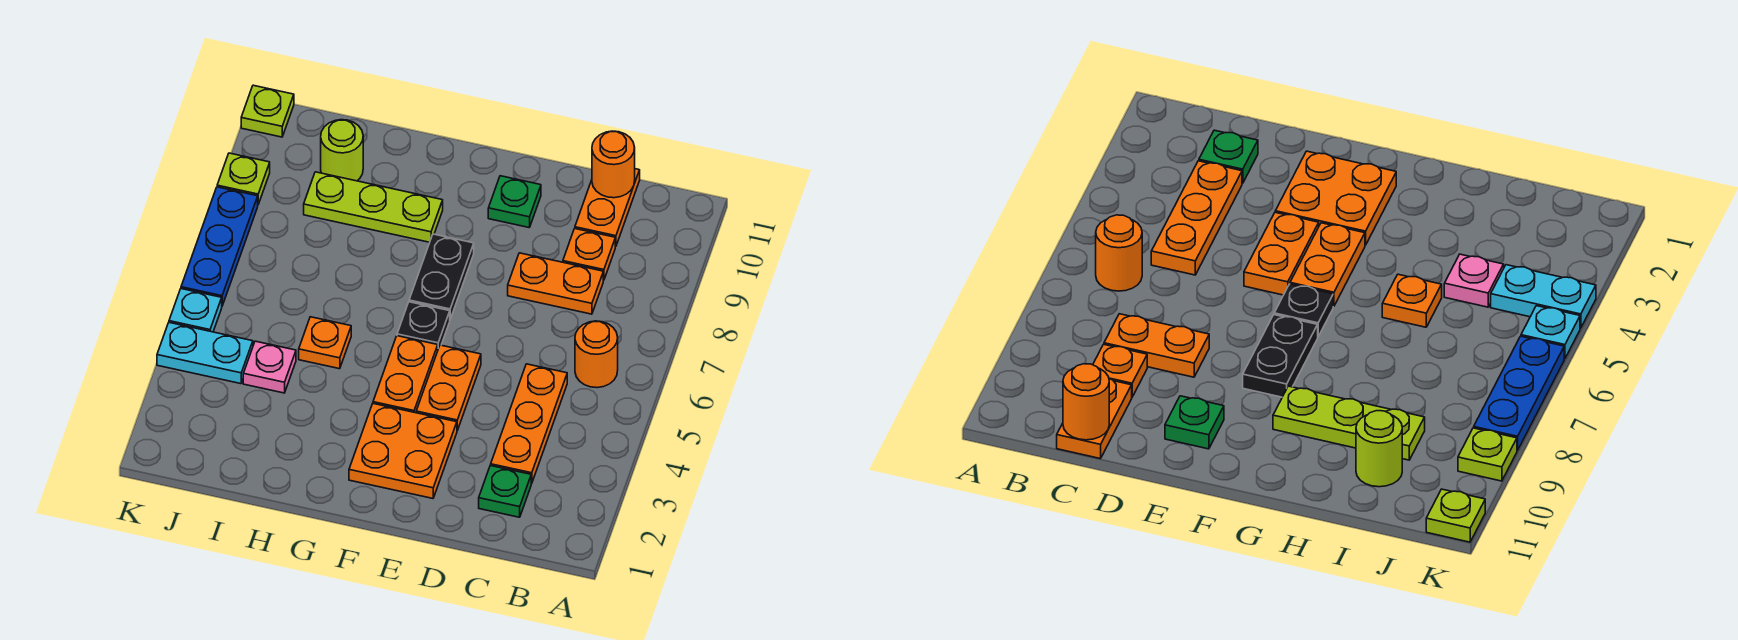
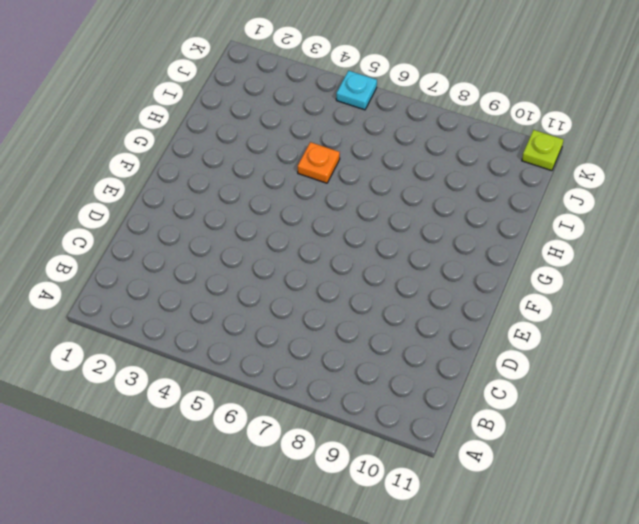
none -> orange round brick B6 level 1
none -> green plate C2 level 1
none -> orange plate C3:C5 level 1

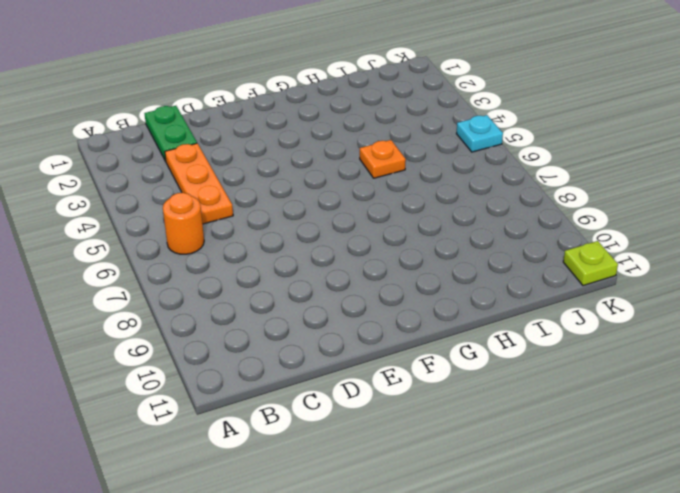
green plate C1:C2 level 1 -> green plate C2 level 1
none -> orange plate C8:D8 level 1
none -> orange plate C9 level 1
none -> orange plate C10:C11 level 1

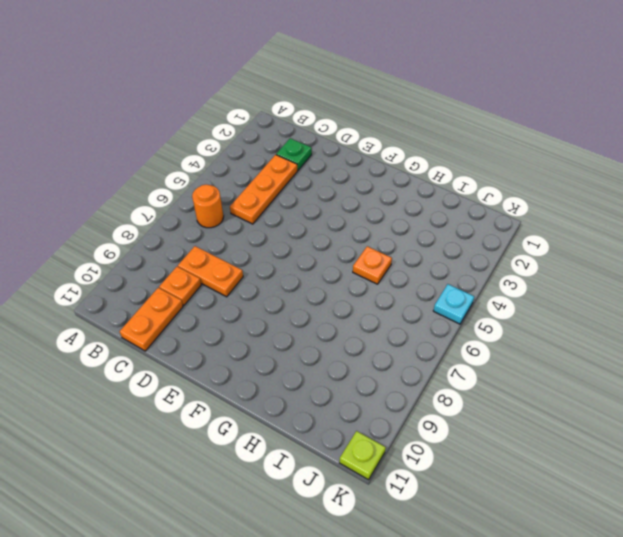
none -> orange plate E2:F3 level 1
none -> orange plate E4:E5 level 1
none -> green plate E10 level 1

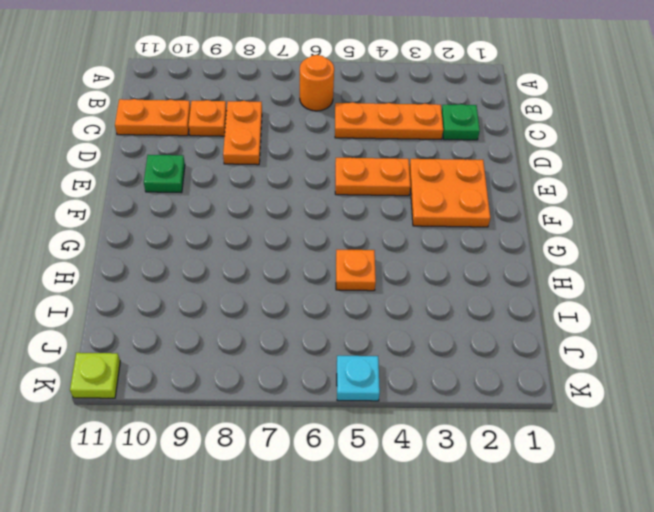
none -> orange plate F4:F5 level 1
none -> black plate F6 level 1
none -> black plate F7:F8 level 1

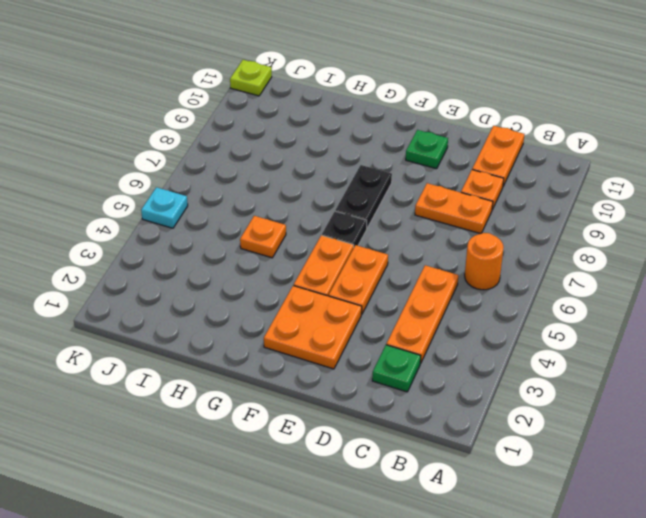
none -> lime plate G9:I9 level 1
none -> pink plate I4 level 1
none -> lime round brick I10 level 1

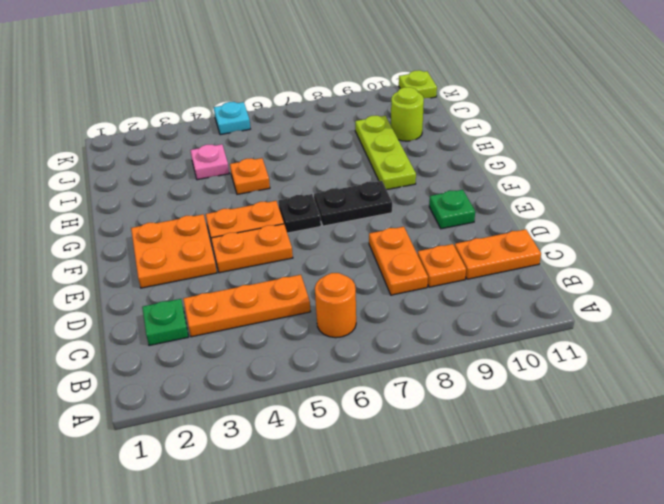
none -> cyan plate J4:K4 level 1
none -> blue plate K6:K8 level 1
none -> lime plate K9 level 1

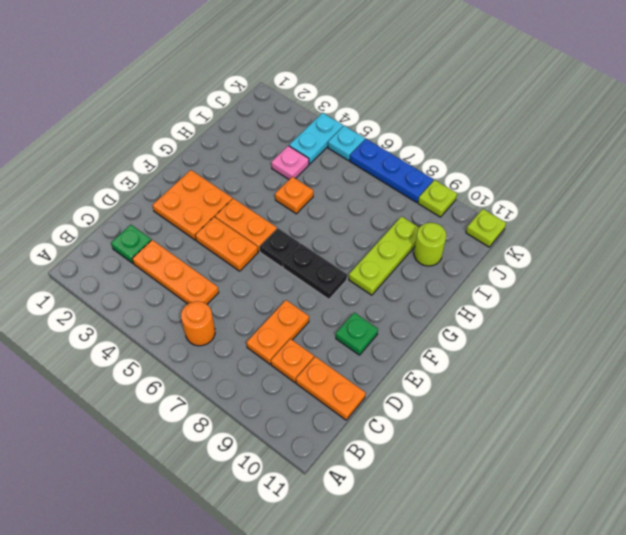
none -> orange round brick C11 level 2

